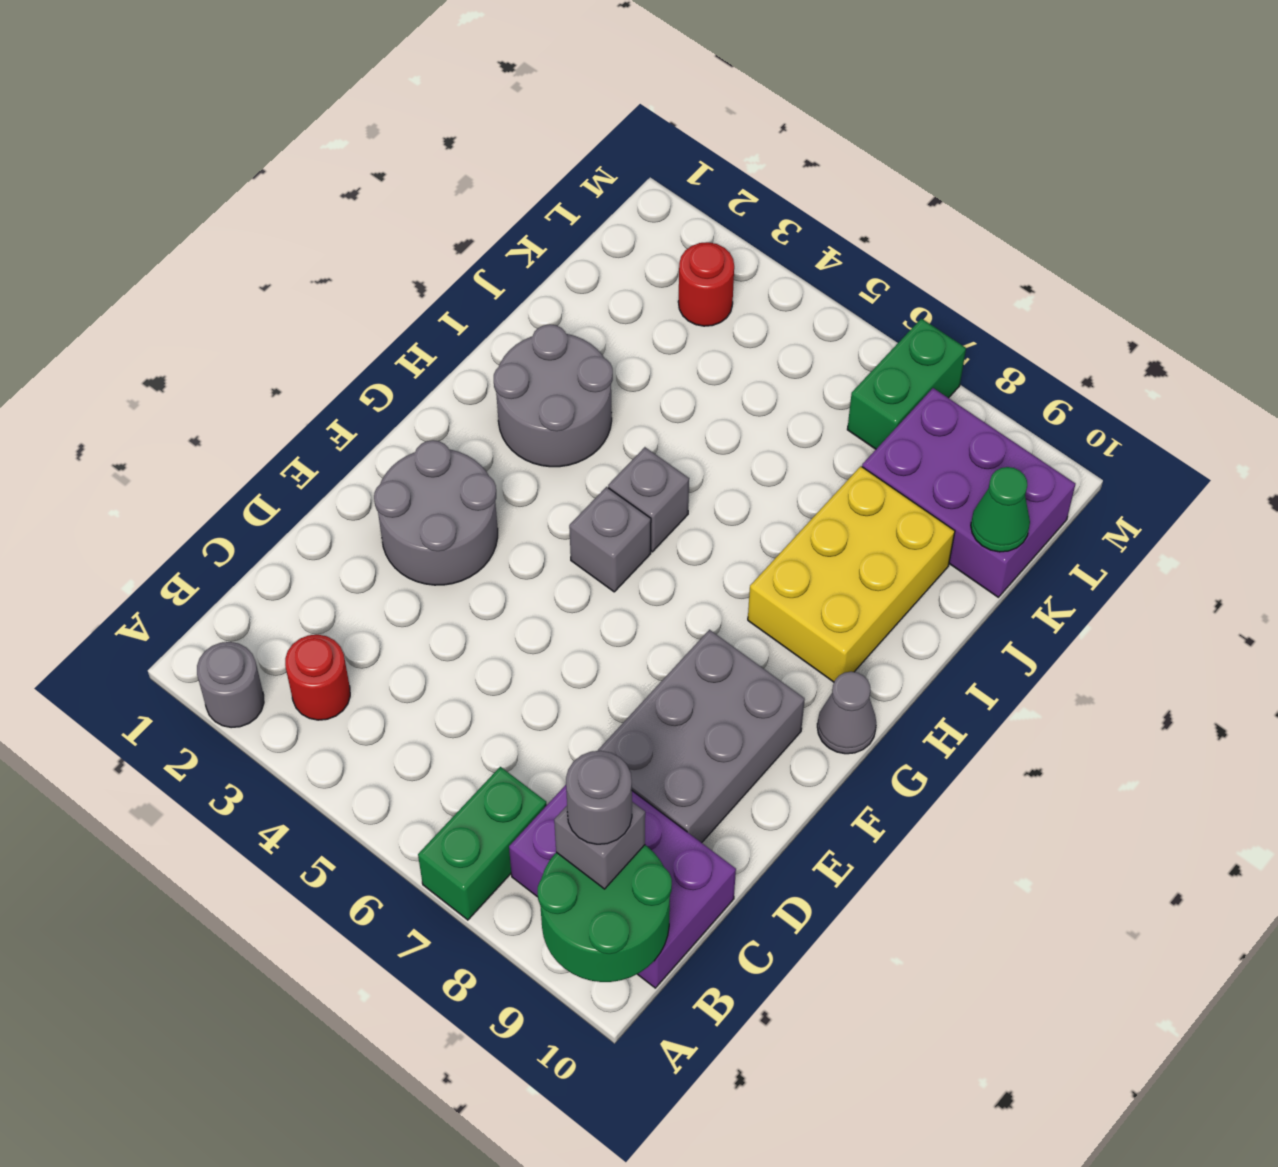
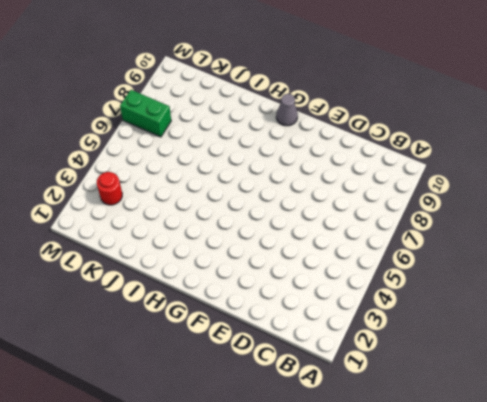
none -> grey round brick A2 level 1
none -> green brick A7:B7 level 1
none -> red round brick B3 level 1

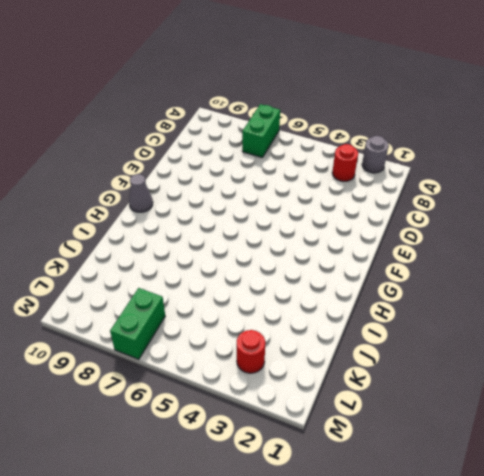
none -> purple brick B8:C10 level 1
none -> grey brick D8:F9 level 1
none -> grey round brick E2:F3 level 1

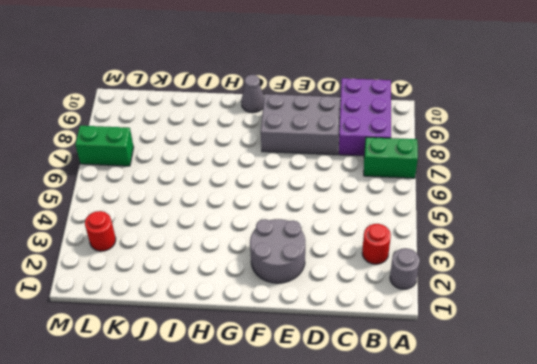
none -> grey brick G5 level 1
none -> grey round brick H2:I3 level 1
none -> grey brick H5 level 1

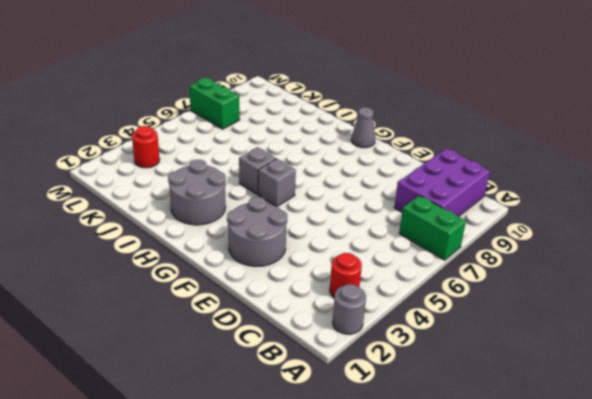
none -> grey brick D8:F9 level 1
none -> yellow brick H8:J9 level 1
none -> purple brick K8:L10 level 1

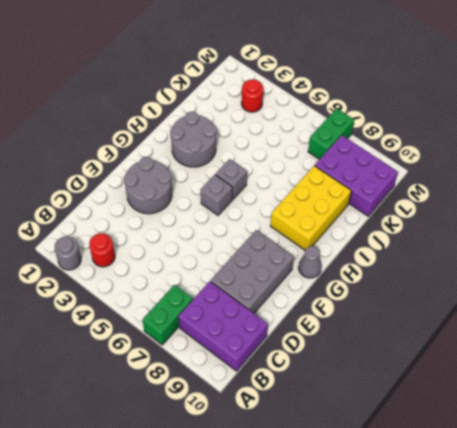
none -> green round brick A9:B10 level 2
none -> green cone K10 level 2
none -> grey brick B9 level 3

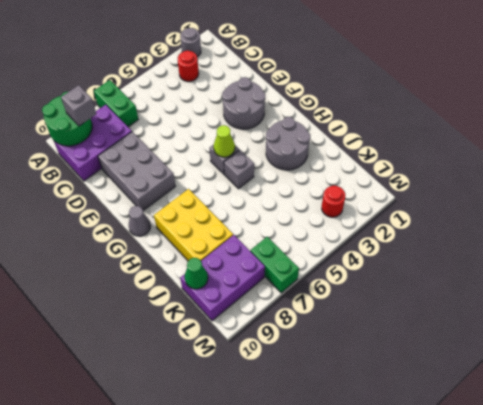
lime cone G5 level 2 -> none
none -> grey round brick B9 level 4

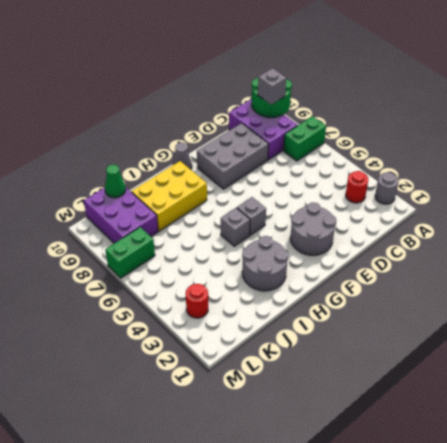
none -> grey round brick B9 level 4

